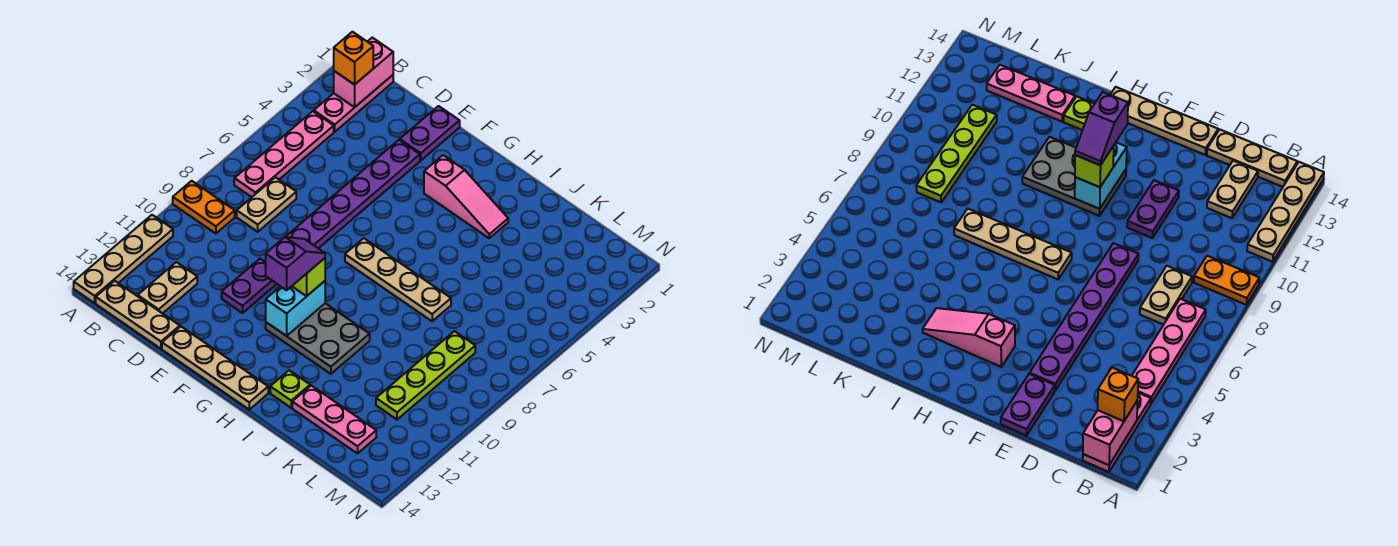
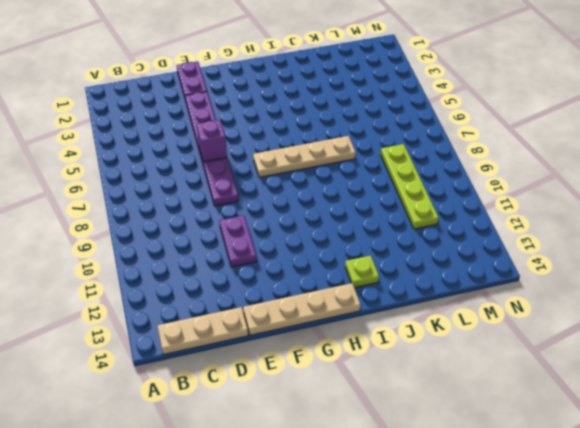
purple brick E6 level 2 -> none
none -> orange plate A9:B9 level 1
none -> tan plate A11:A14 level 1
none -> pink plate B1:B3 level 1

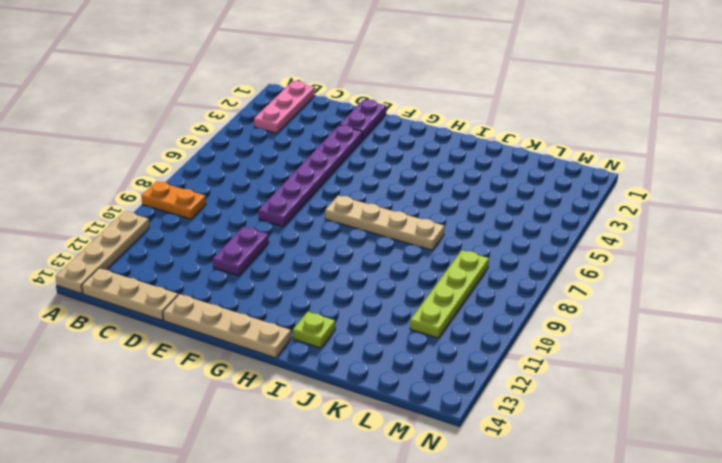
none -> pink plate B4:B7 level 1
none -> tan plate C7:C8 level 1
none -> tan plate C12:C13 level 1

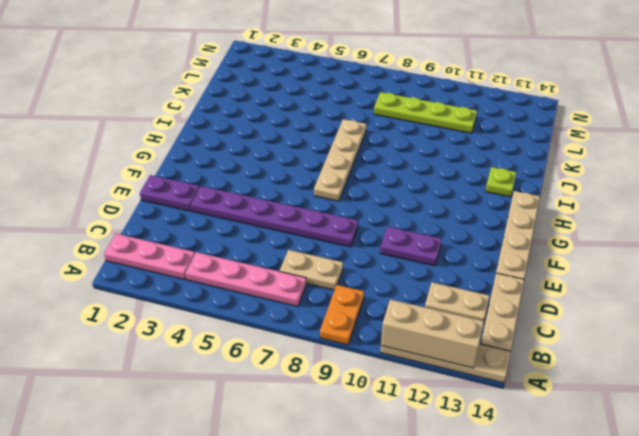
tan brick A11:A13 level 2 -> none
none -> pink slope G3:I3 level 1 top G
none -> grey plate G10:I11 level 1
none -> pink plate J13:L13 level 1

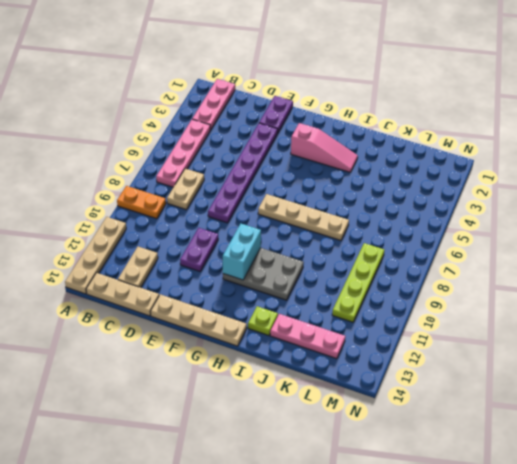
none -> pink brick B1:B2 level 2
none -> orange brick B2 level 3
none -> lime brick G10 level 3

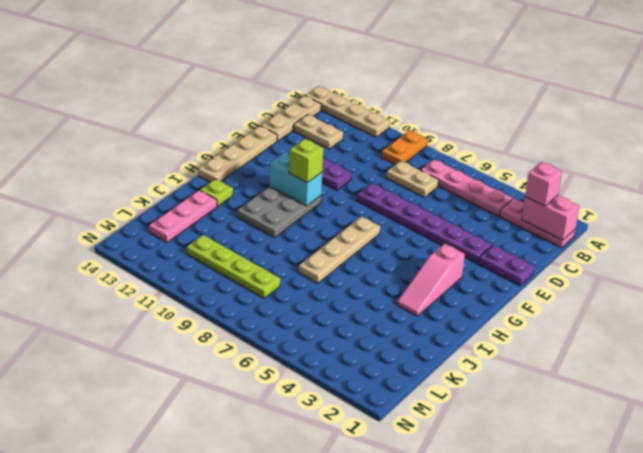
pink brick B2 level 3 -> orange brick B2 level 3
none -> purple slope G10:G11 level 4 top 11

